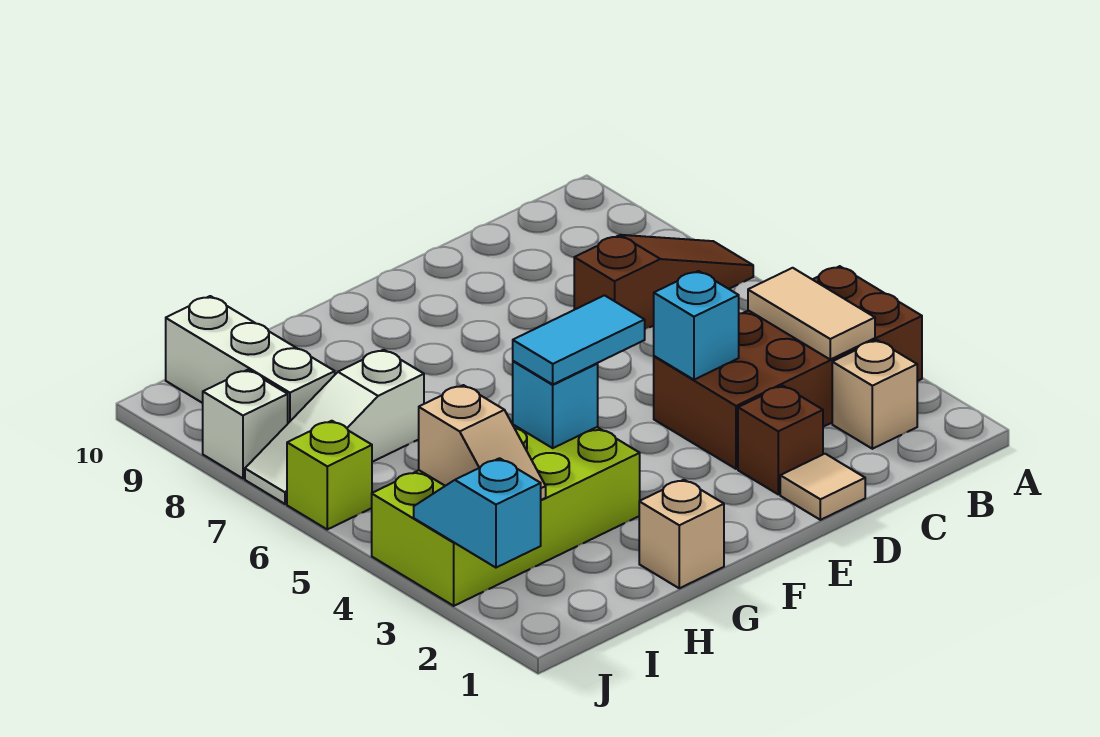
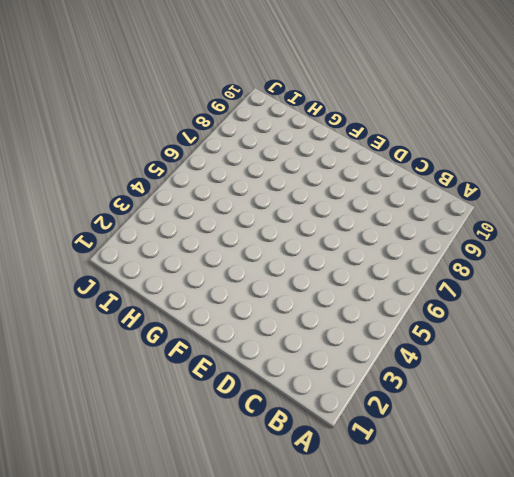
none -> brown brick A3:D4 level 1
none -> brown slope A7:C7 level 1 top C
none -> tan brick B2 level 1

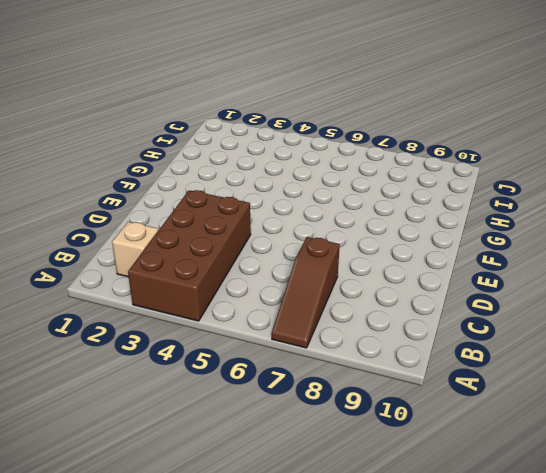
none -> tan tile D1 level 1
none -> brown brick D2 level 1
none -> tan brick G1 level 1

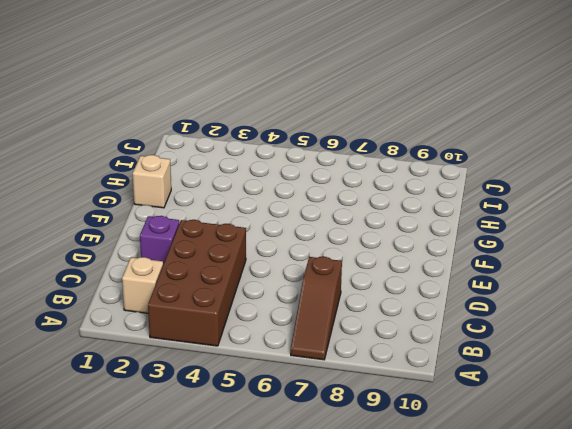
purple brick D2 level 1 -> brown brick D2 level 1
none -> tan tile D1 level 1
none -> lime brick G3:J4 level 1
none -> white slope H7:J7 level 1 top H

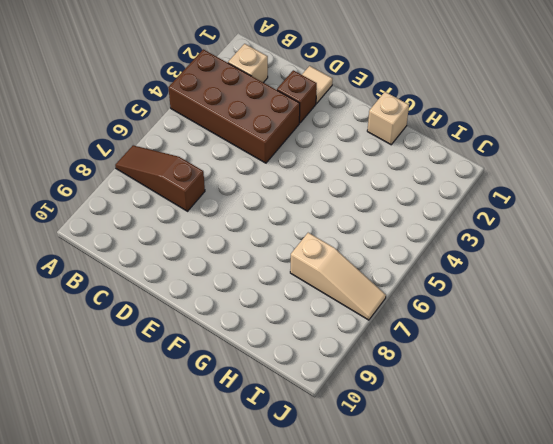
tan slope H7:J7 level 1 top H -> white slope H7:J7 level 1 top H
none -> lime brick G3:J4 level 1
none -> white brick I8:I10 level 1
none -> lime brick J6 level 1

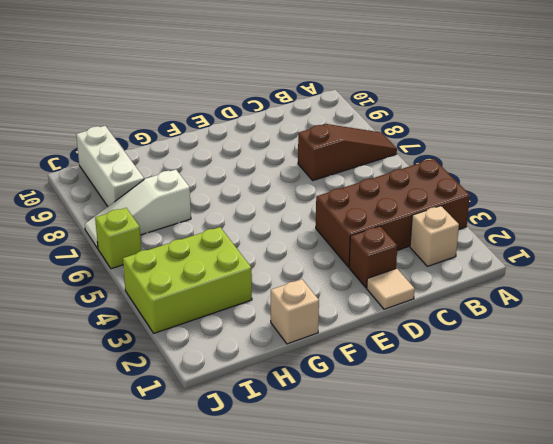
lime brick H3:J4 level 1 -> lime brick G3:J4 level 1
none -> white brick J8 level 1
none -> tan tile B3:B4 level 2
none -> cyan brick D4 level 2

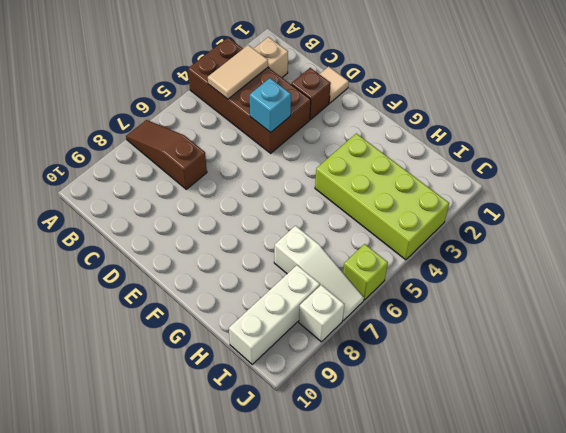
none -> tan brick G1 level 1
none -> cyan brick G4 level 2
none -> tan slope I3:I4 level 2 top 4

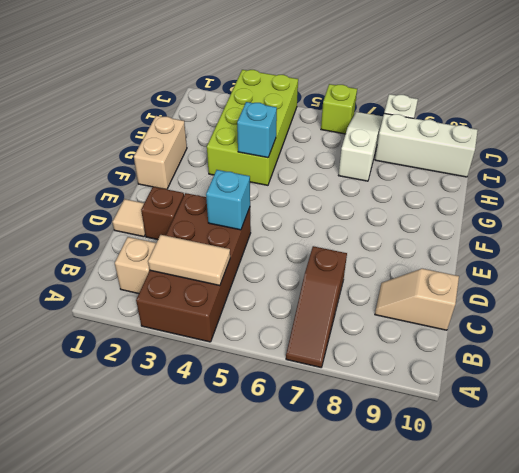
tan slope C9:C10 level 1 top 10 -> tan slope I3:I4 level 2 top 4
tan brick F1:G1 level 1 -> tan brick G1 level 1
none -> cyan slope J2:J3 level 2 top 2
none -> cyan tile F4:G4 level 3

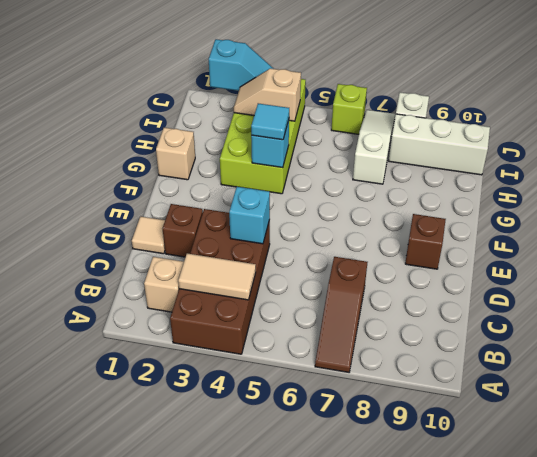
brown brick E9 level 1 -> none
cyan tile G4 level 3 -> cyan tile F4:G4 level 3

